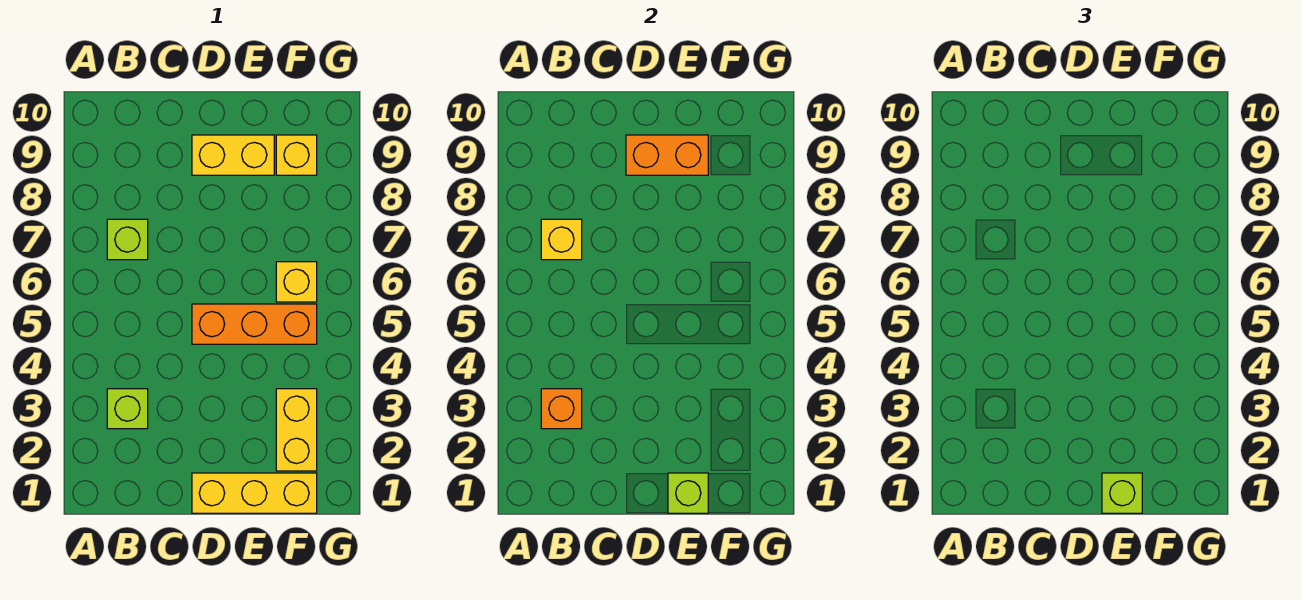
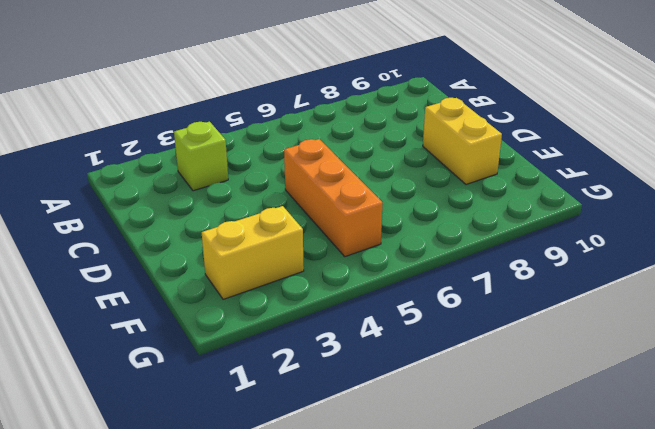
none -> lime brick B7 level 1
none -> yellow brick D1:F1 level 1
none -> yellow brick F6 level 1

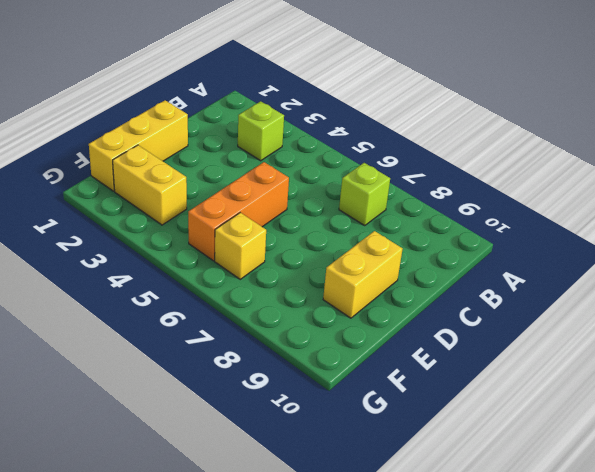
none -> yellow brick F9 level 1
none -> orange brick B3 level 2
none -> yellow brick B7 level 2

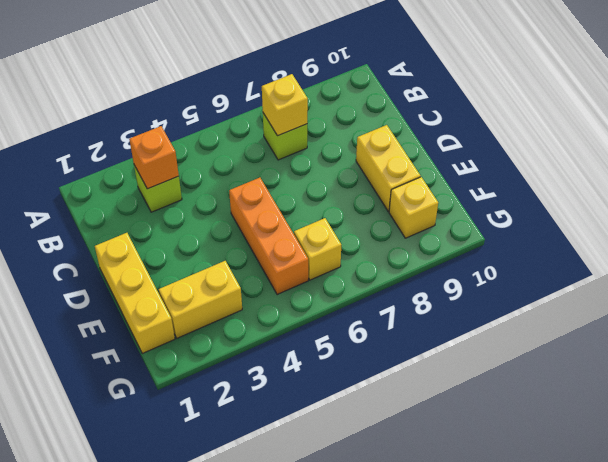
none -> orange brick D9:E9 level 2
none -> lime brick E1 level 2
none -> lime brick E1 level 3

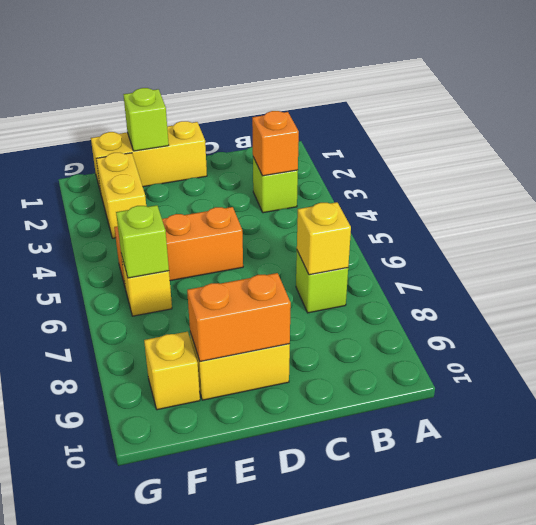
lime brick F6 level 2 -> lime brick E1 level 3

